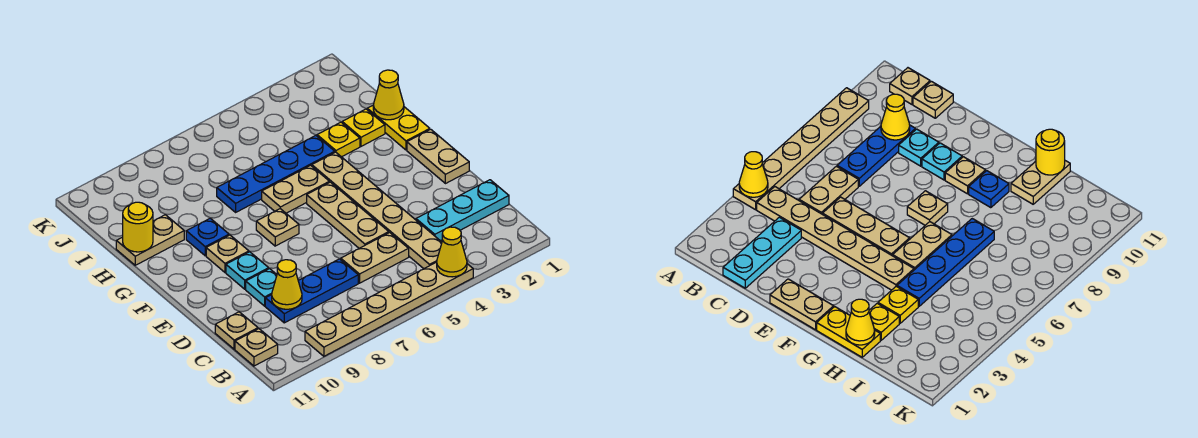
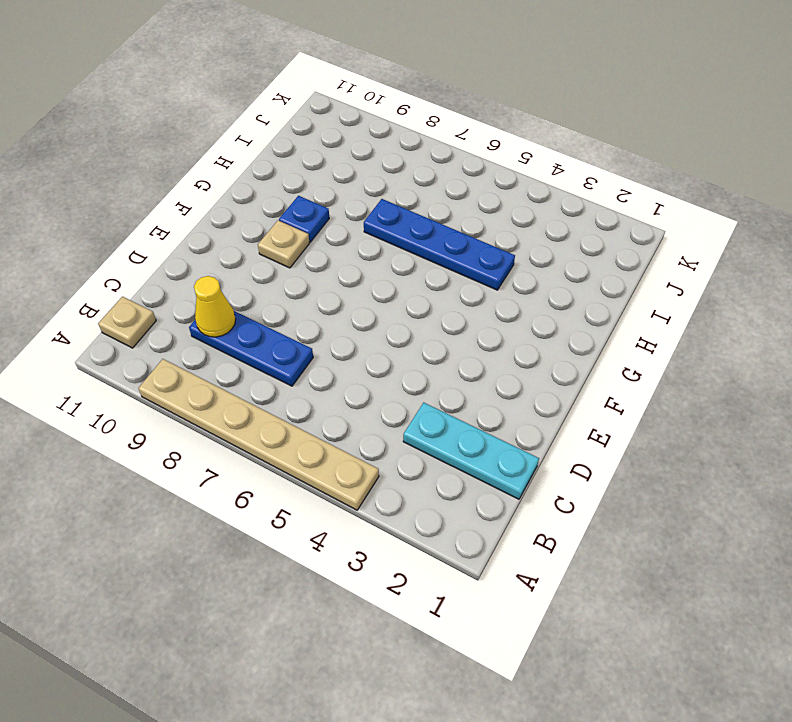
none -> tan plate B4:G4 level 1
none -> tan plate C5:C6 level 1
none -> tan plate C11 level 1

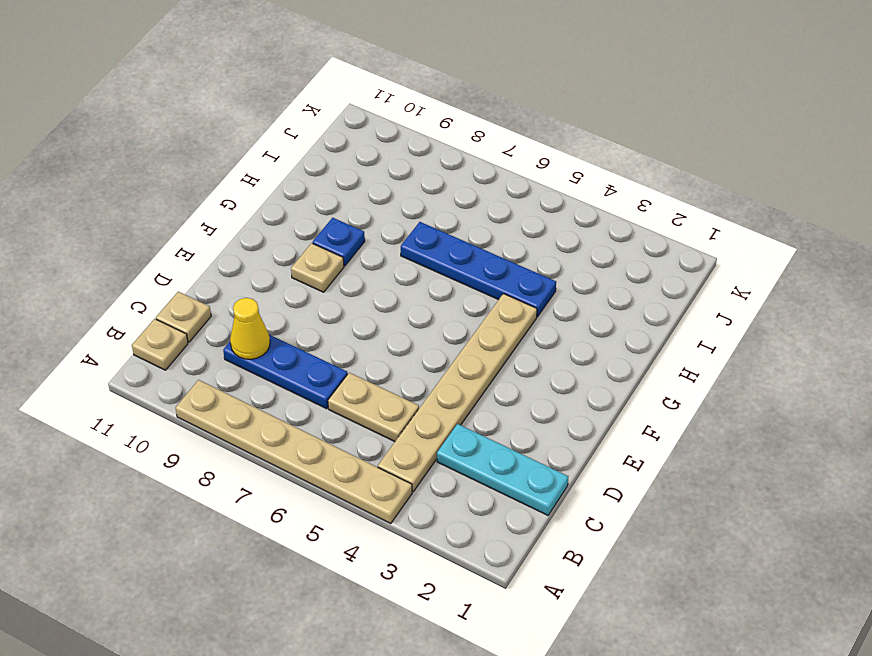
none -> tan plate D5:F5 level 1
none -> cyan plate D9 level 1
none -> tan plate E1:F1 level 1

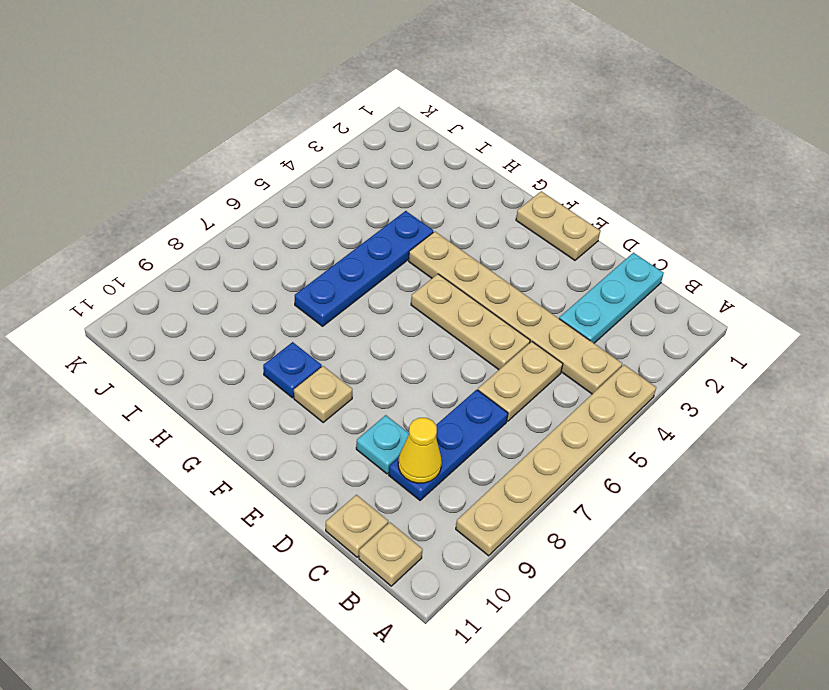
none -> cyan plate E9 level 1
none -> tan plate F7 level 1
none -> yellow plate G1:H1 level 1

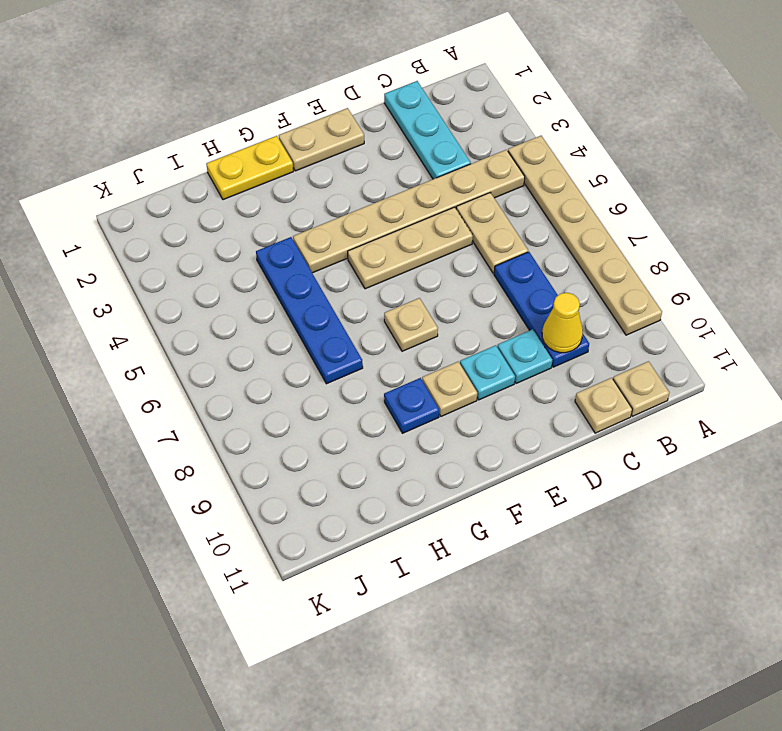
none -> tan plate G5:G6 level 1
none -> yellow plate H2 level 1
none -> yellow plate H3 level 1

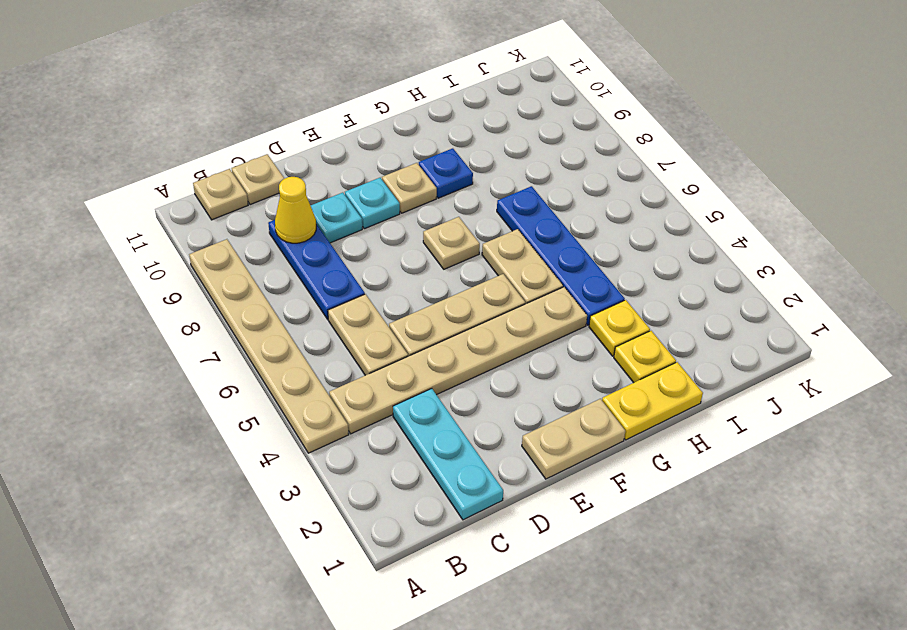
none -> tan plate H10:H11 level 1
none -> yellow cone A4 level 2
none -> yellow cone H1 level 2

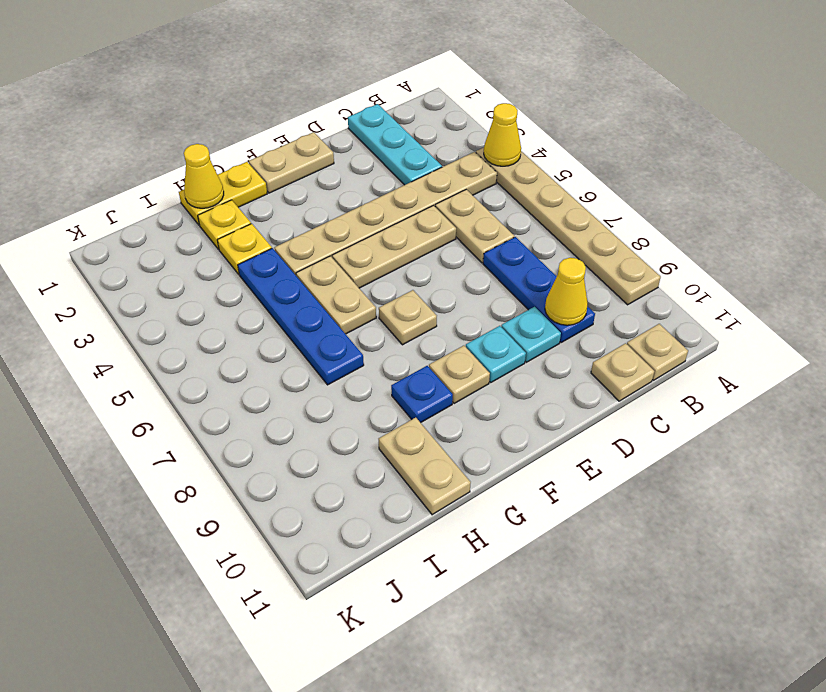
none -> yellow round brick H11 level 2

